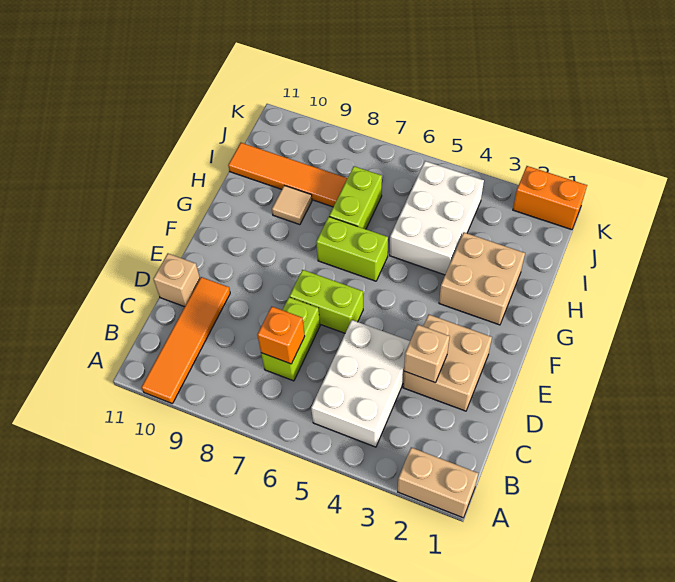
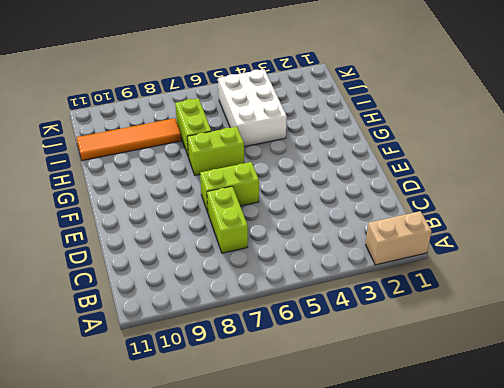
none -> orange tile A10:D10 level 1
none -> white brick B4:D5 level 1
none -> tan brick D2:E3 level 1

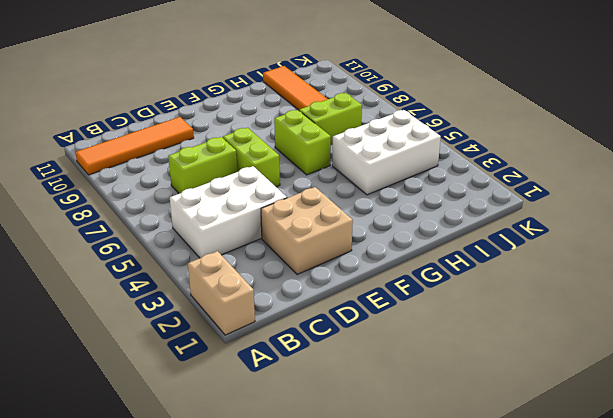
none -> tan brick D11 level 1
none -> tan brick G2:H3 level 1
none -> tan tile H9 level 1

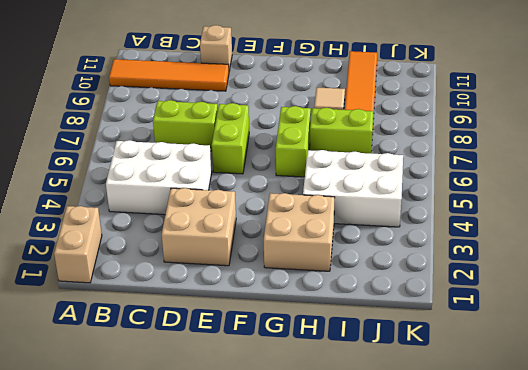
none -> orange brick K1:K2 level 1
none -> orange brick C7 level 2
none -> tan brick D3 level 2

